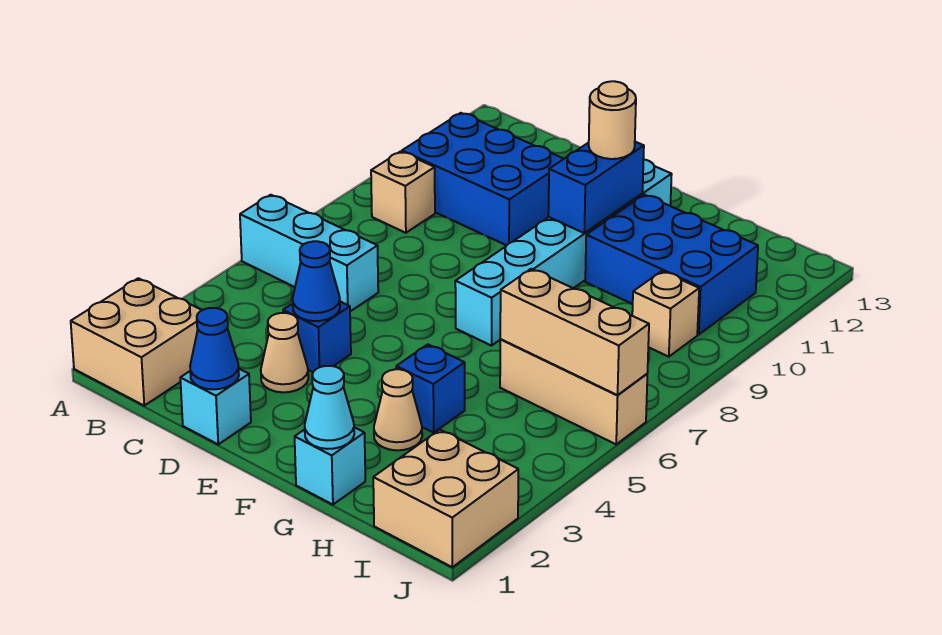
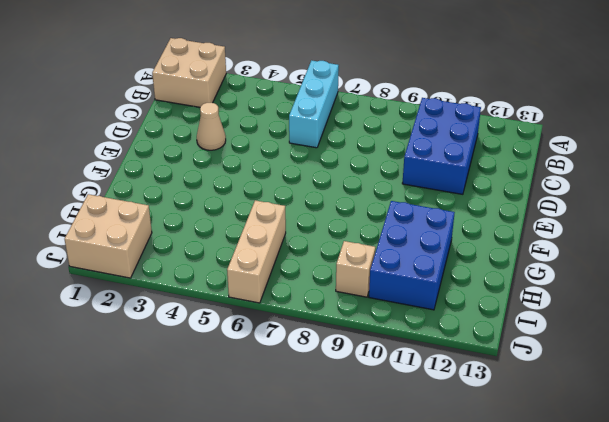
none -> tan brick B9 level 1
none -> cyan brick D1 level 1
none -> blue brick D4 level 1

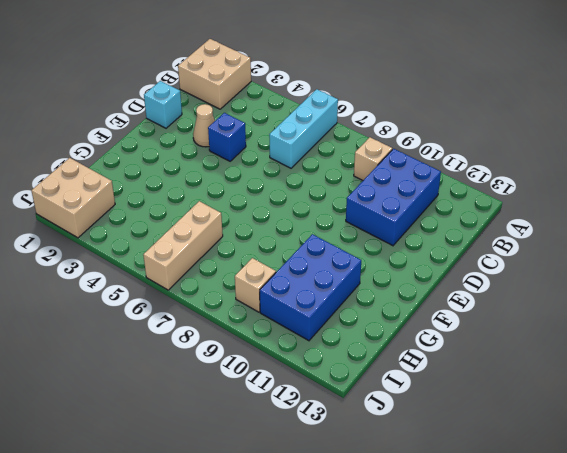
none -> cyan brick F7:F12 level 1
none -> cyan brick G1 level 1
none -> tan cone G3 level 1

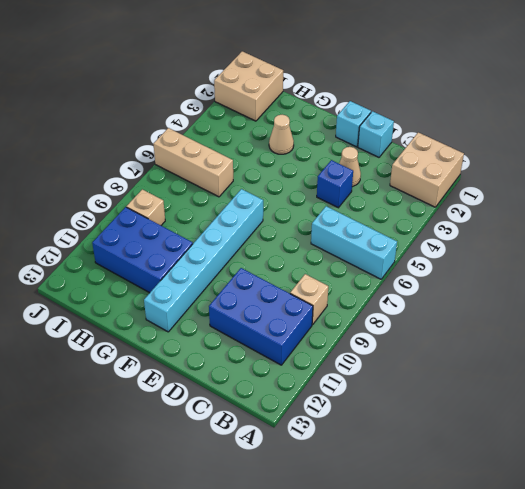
cyan brick E1 level 1 -> cyan brick G1 level 1
none -> blue brick G4 level 1
none -> blue cone D1 level 2
none -> blue cone D4 level 2

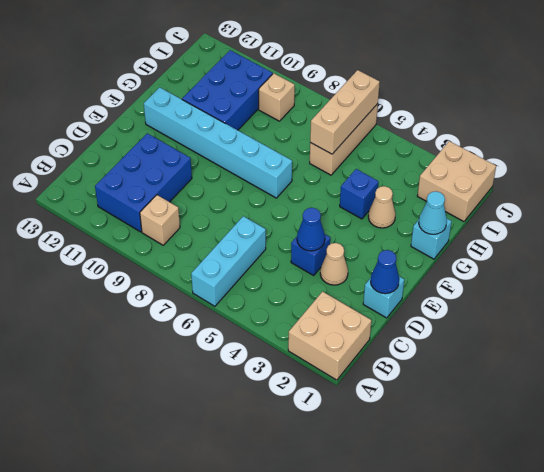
none -> blue brick F10:F11 level 2
none -> tan round brick F11 level 3

